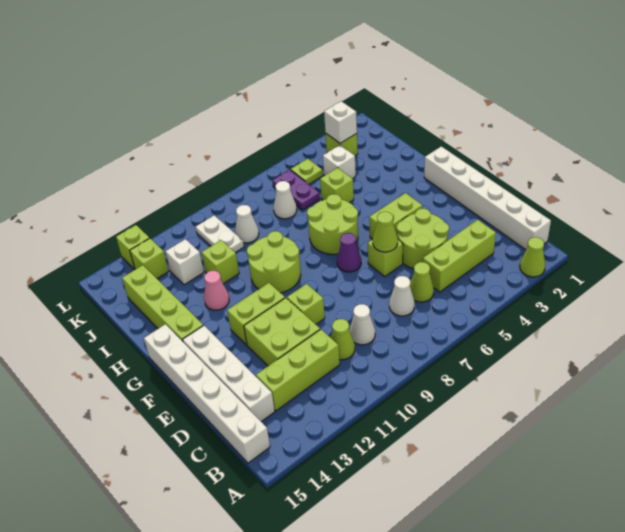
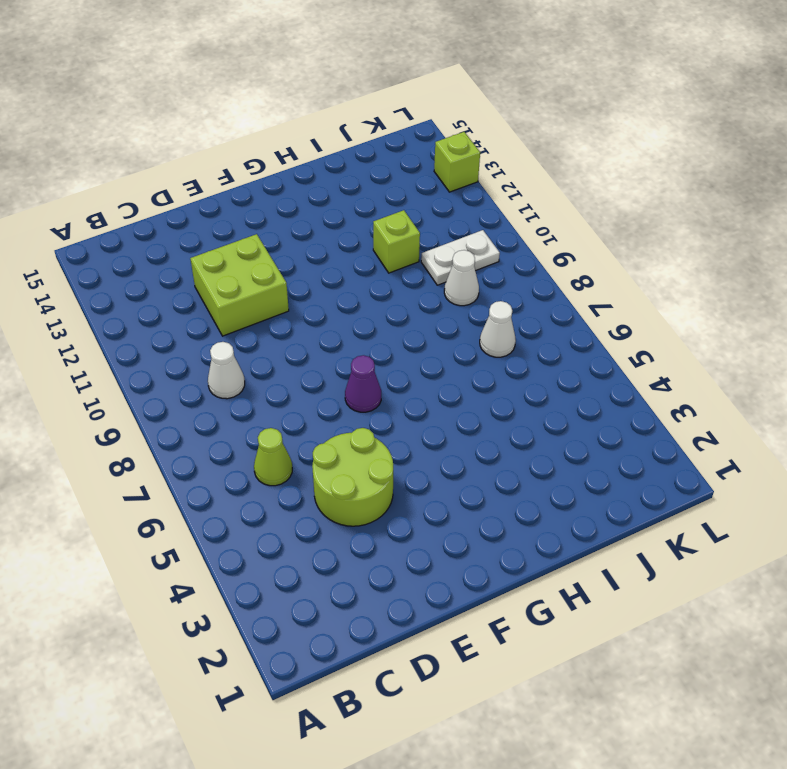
none -> lime cone A2 level 1
none -> white brick B1:G1 level 1
none -> white brick B15:G15 level 1
none -> lime brick C3:C5 level 1

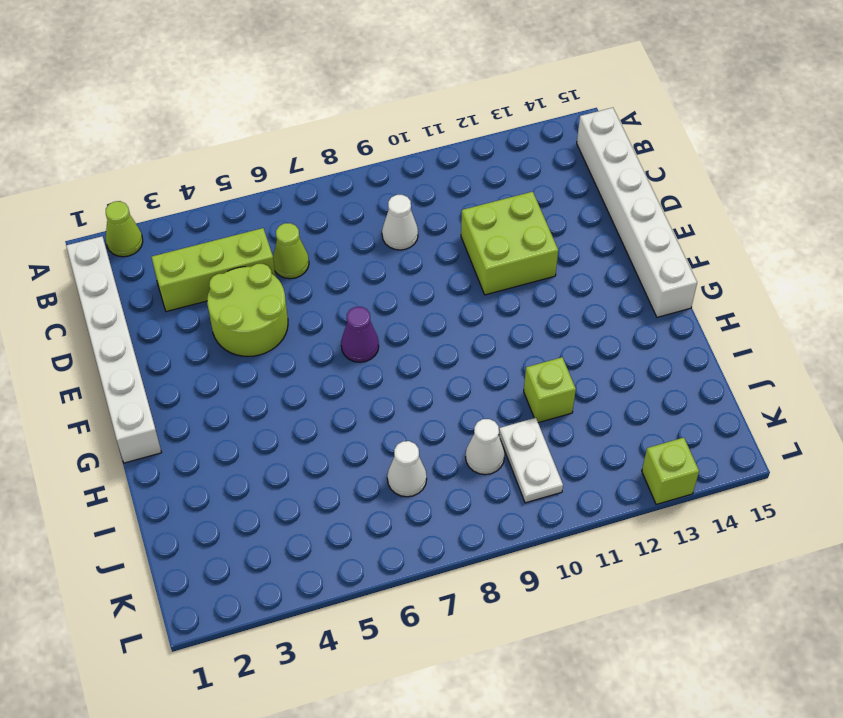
none -> white cone C7 level 1
none -> lime cone C10 level 1
none -> lime brick C11:C13 level 1
none -> white brick C14:F14 level 1

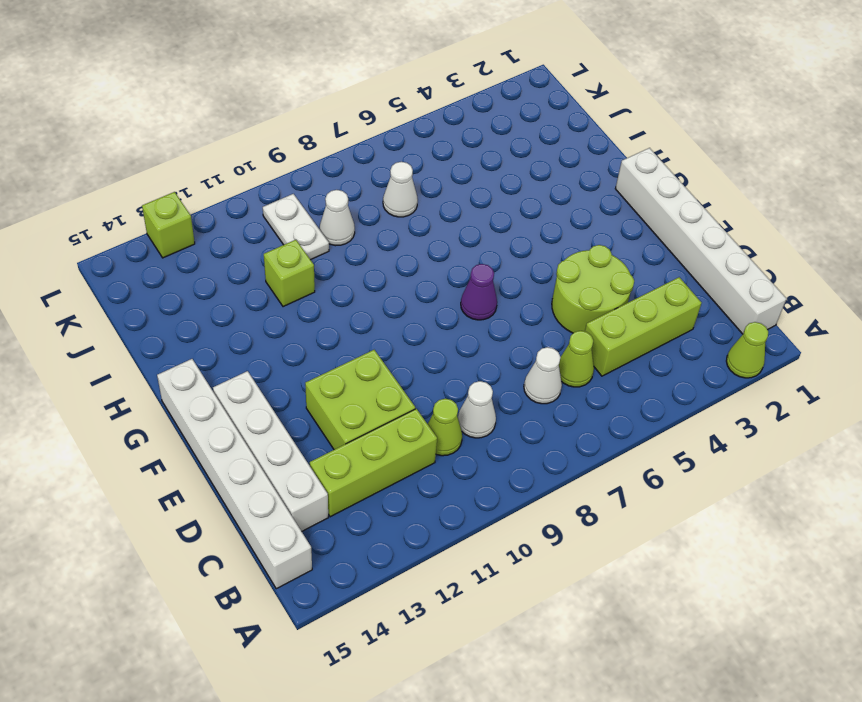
none -> lime brick E6 level 1
none -> lime brick E10 level 1
none -> lime brick F4:F5 level 1
none -> lime brick F11:F12 level 1

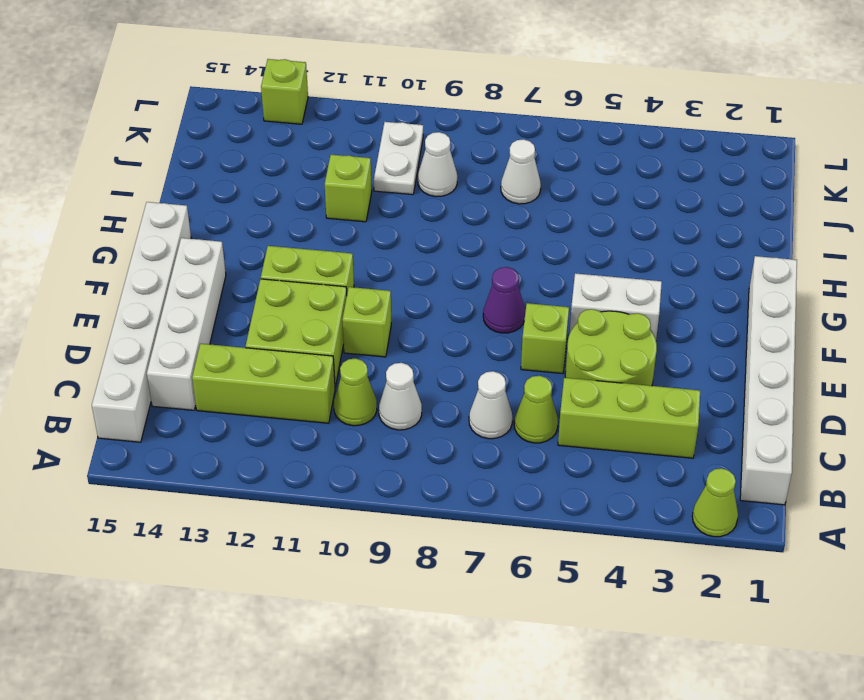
white brick F4:F5 level 1 -> lime brick F4:F5 level 1
none -> lime round brick G6:H7 level 1
none -> lime round brick G9:H10 level 1
none -> lime brick G14:J14 level 1
none -> pink cone H12 level 1

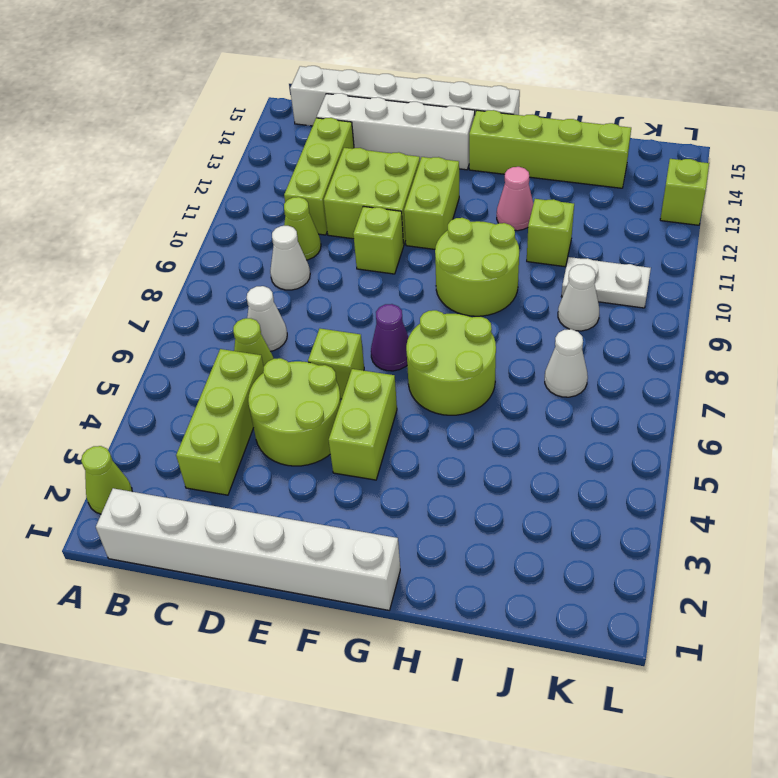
none -> lime brick I5 level 1
none -> white brick J4 level 1
none -> purple plate J6:K6 level 1
none -> white brick J12 level 1

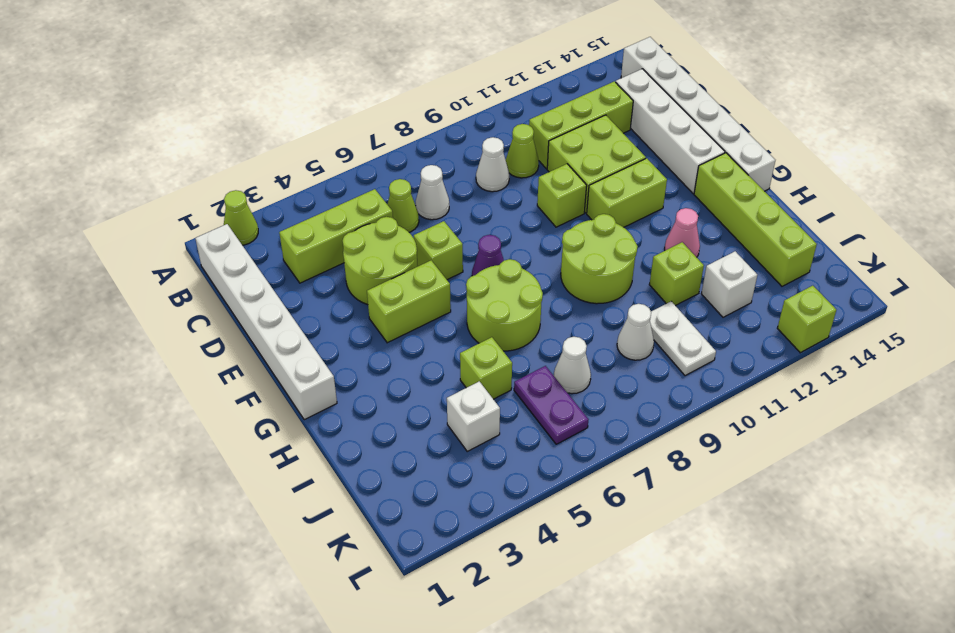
none -> lime brick K3 level 1
none -> lime plate K5 level 1
none -> lime brick K13 level 1
none -> lime cone E6 level 2

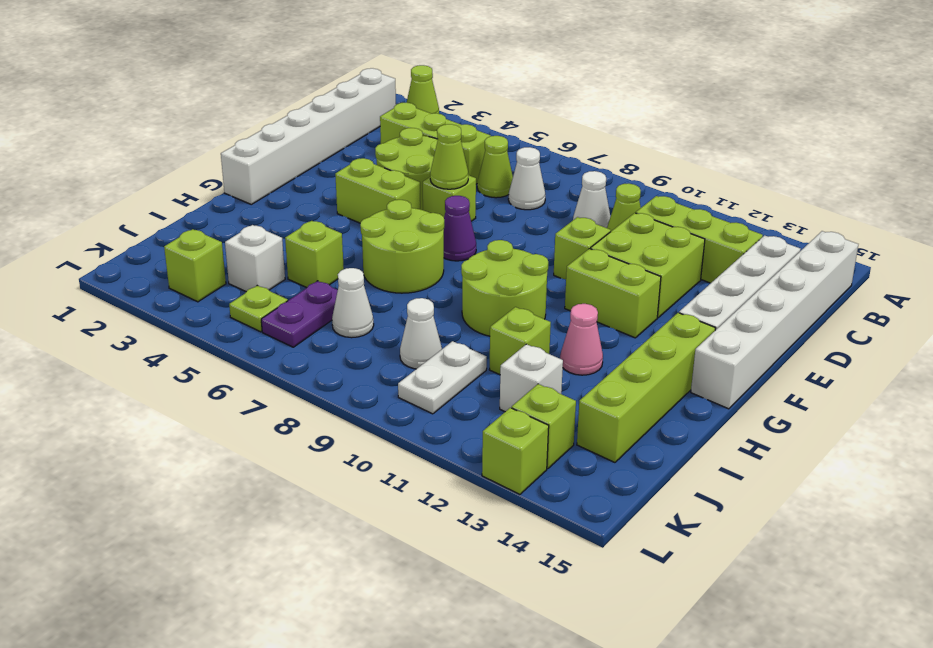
none -> white brick K3 level 2

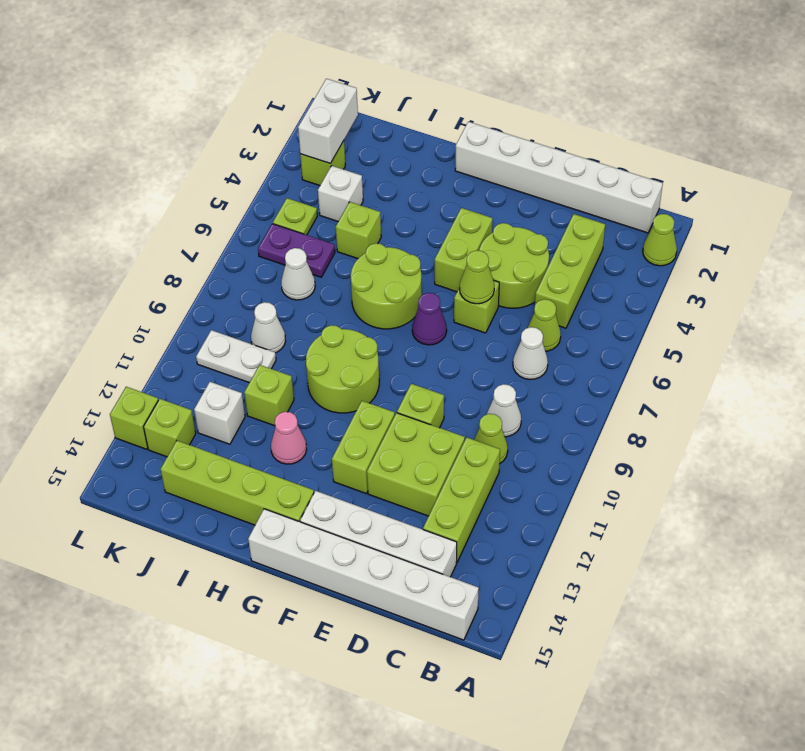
white brick K2:K3 level 2 -> white brick K3 level 2

